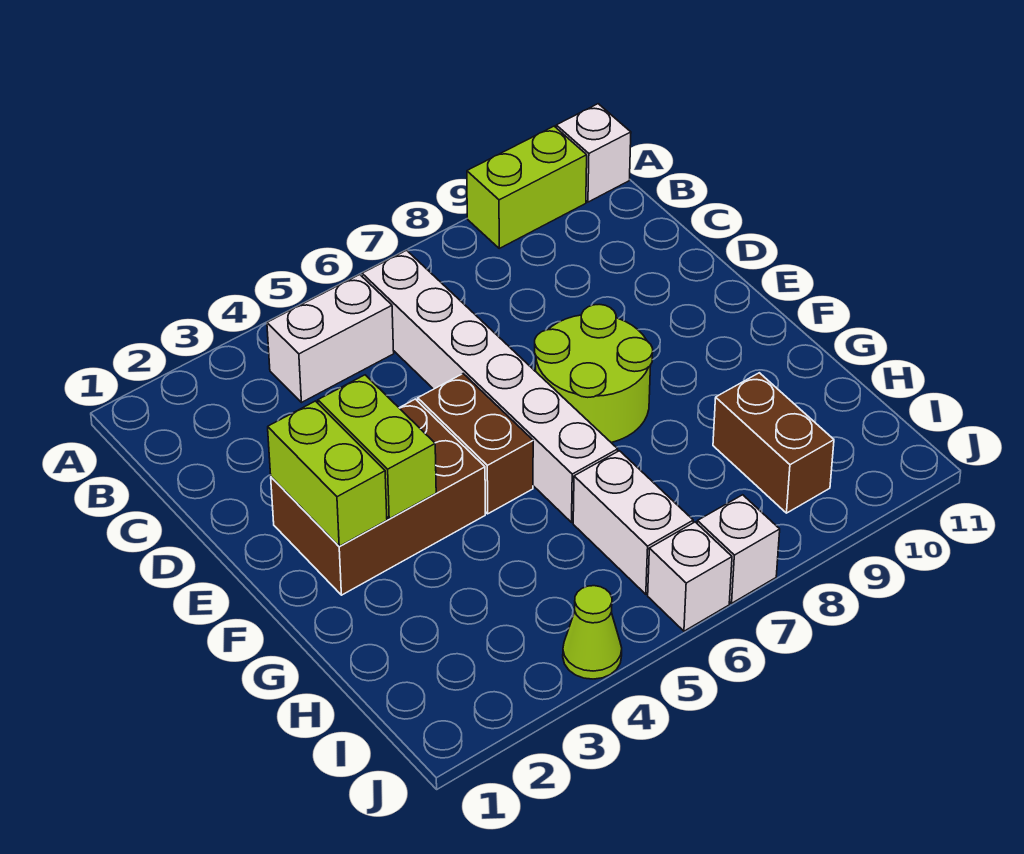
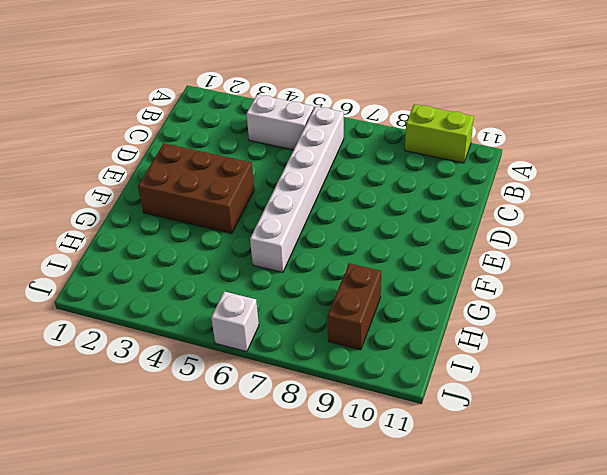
none -> white brick A11 level 1
none -> brown brick E5:F5 level 1
none -> lime round brick E7:F8 level 1

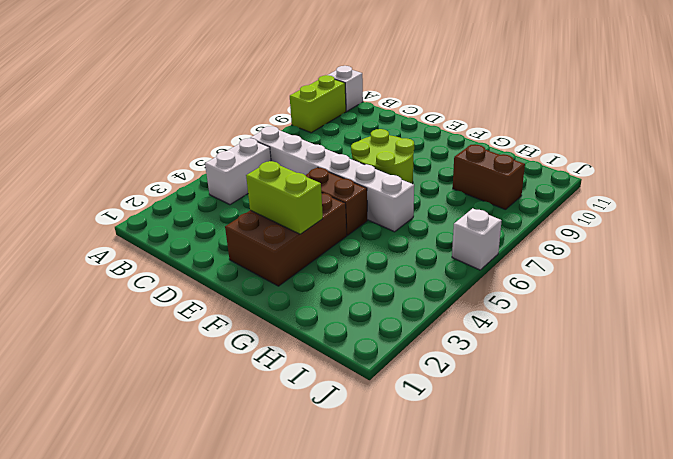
none -> white brick H6:I6 level 1
none -> lime cone J4 level 1
none -> white brick J7 level 1

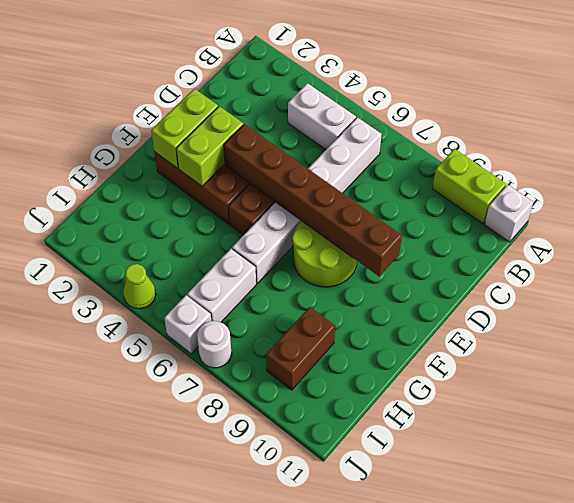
brown brick E4:E9 level 2 -> none
white round brick J7 level 1 -> white brick J7 level 1

